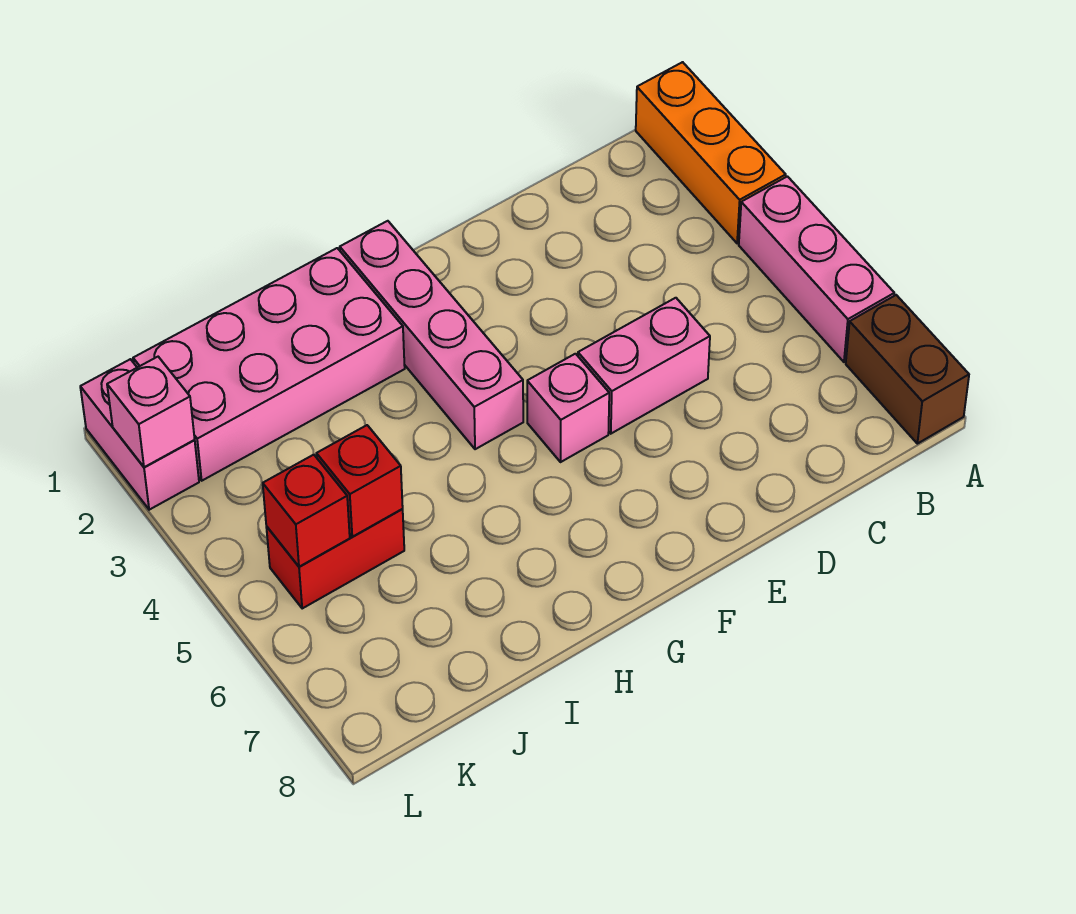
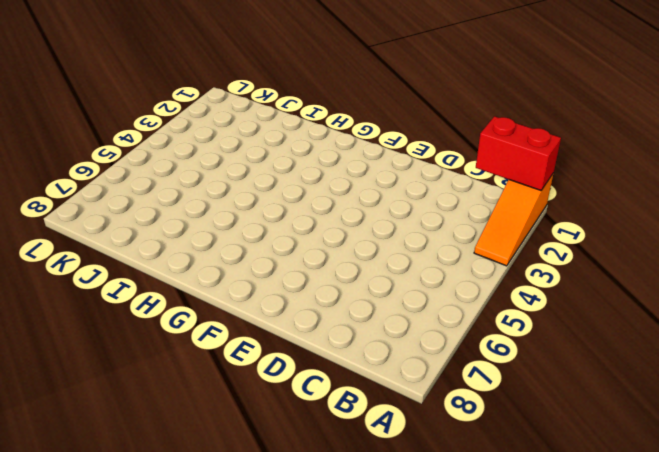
orange slope A1:A3 level 1 top 1 -> orange brick A1:A3 level 1
red brick A1:B1 level 2 -> red brick J5:K5 level 1
none -> pink brick A4:A6 level 1
none -> brown brick A7:A8 level 1
none -> pink brick D5:E5 level 1

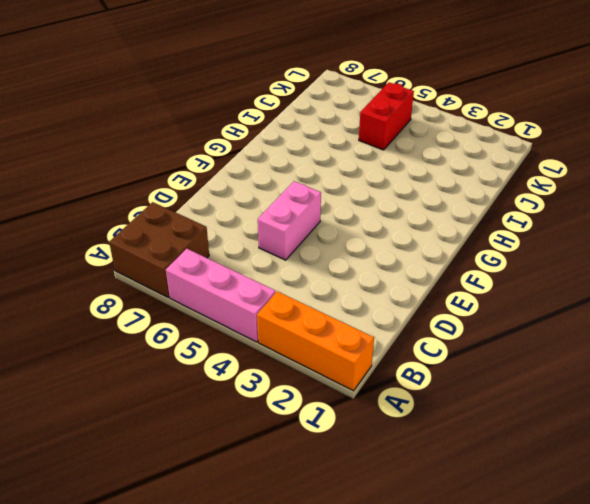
brown brick A7:B8 level 1 -> brown brick A7:A8 level 1
none -> pink brick F5 level 1
none -> pink brick G1:G4 level 1
none -> pink brick H1:K2 level 1

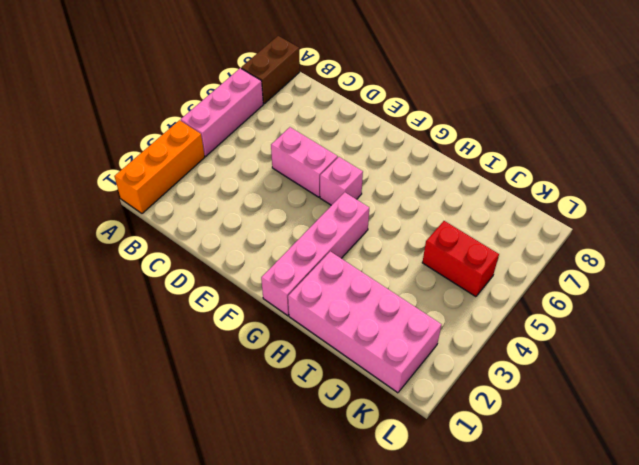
none -> pink brick L1:L2 level 1
none -> red brick J5 level 2
none -> red brick K5 level 2

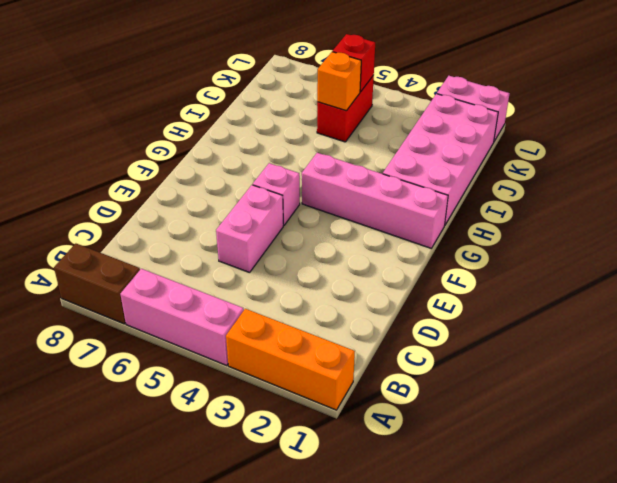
orange brick J5 level 2 -> red brick J5 level 2
none -> pink brick L2 level 2

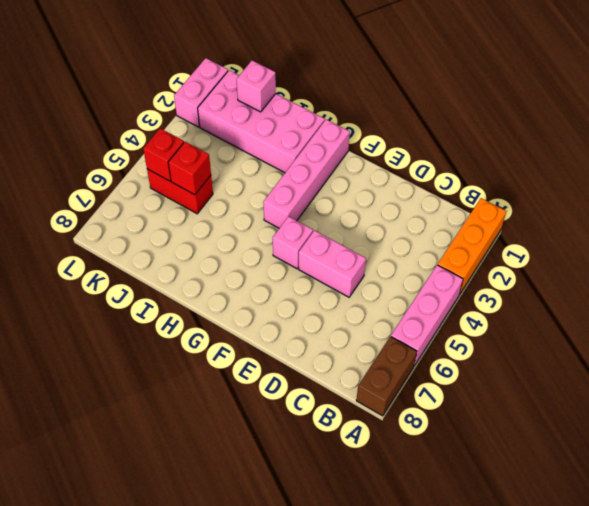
pink brick J1 level 2 -> pink brick L2 level 2

